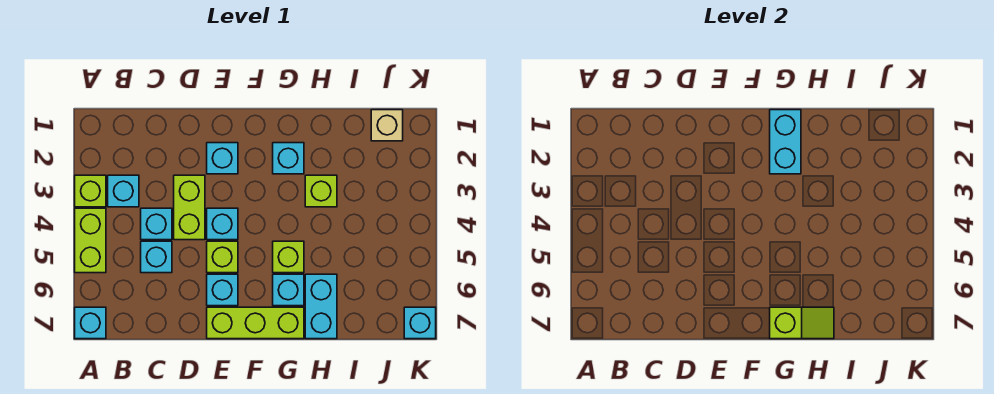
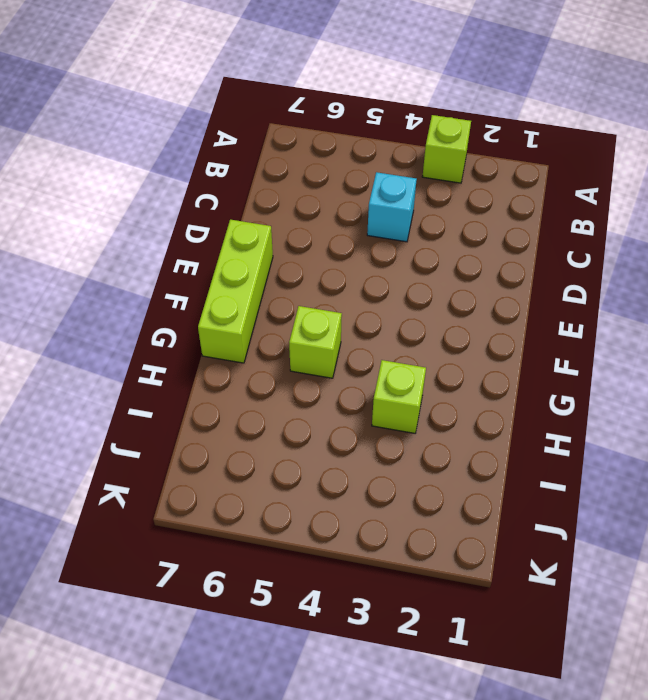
none -> lime brick A4:A5 level 1
none -> cyan brick A7 level 1
none -> cyan brick B3 level 1

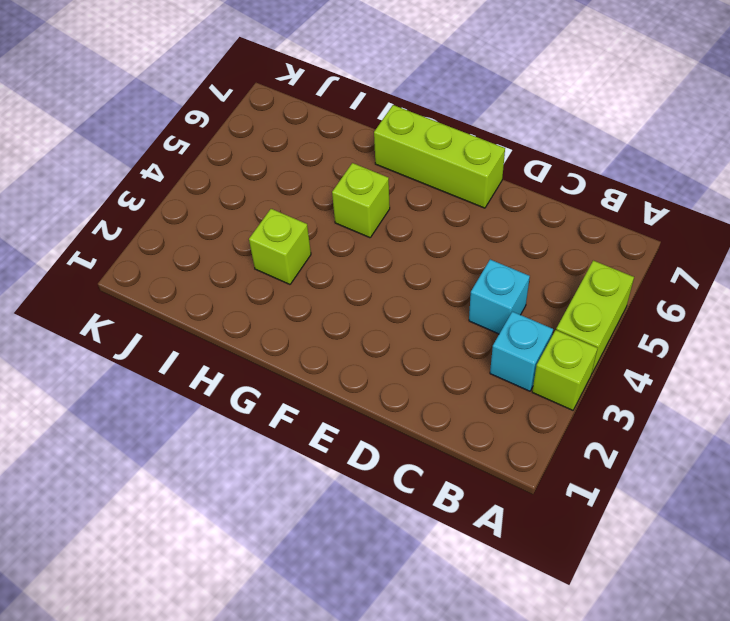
none -> cyan brick A7 level 1
none -> cyan brick C5 level 1
none -> lime brick D3:D4 level 1

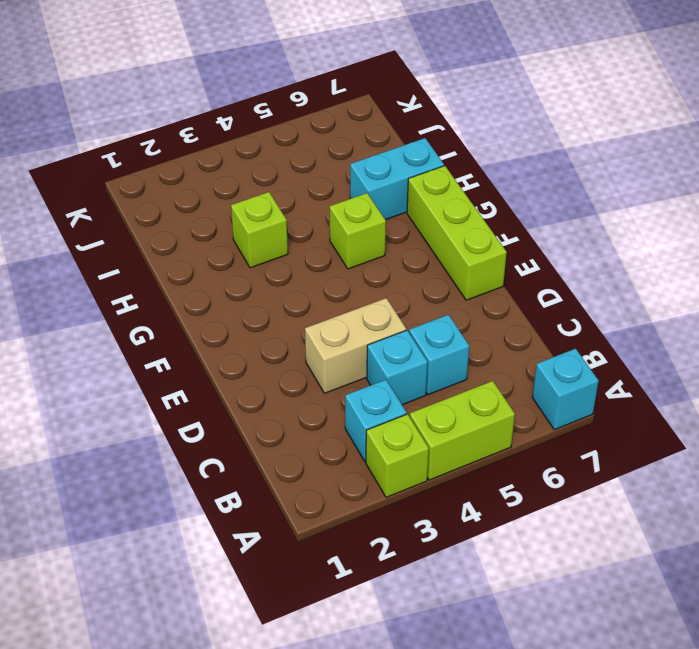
tan brick D3:D4 level 1 -> lime brick D3:D4 level 1
none -> cyan brick E2 level 1
none -> cyan brick E4 level 1
none -> lime brick E5 level 1

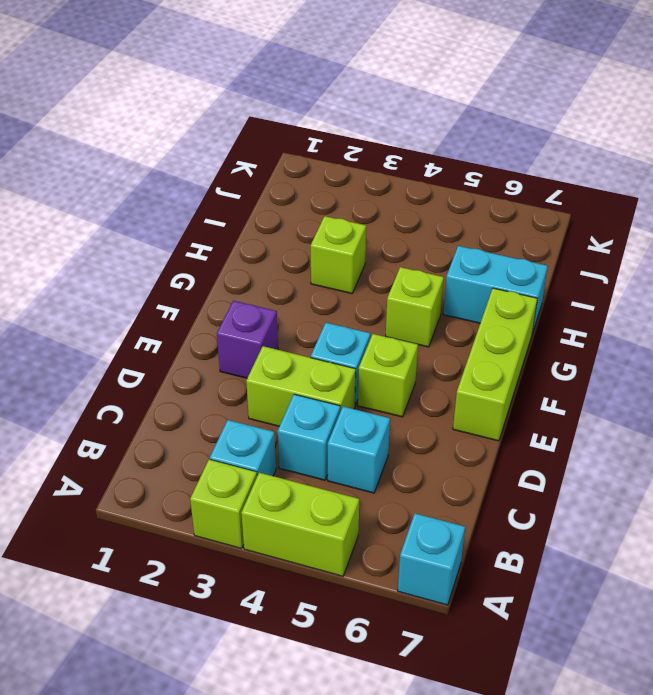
purple brick E2 level 1 -> cyan brick E2 level 1
none -> cyan brick E6 level 1
none -> cyan brick G2 level 1
none -> cyan brick G6 level 1

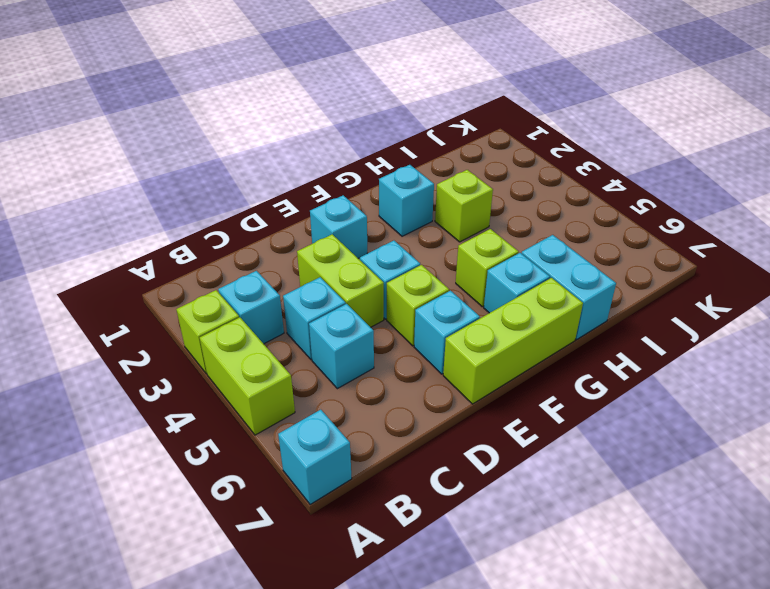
none -> tan brick J1 level 1
none -> cyan brick K7 level 1
none -> cyan brick G1:G2 level 2

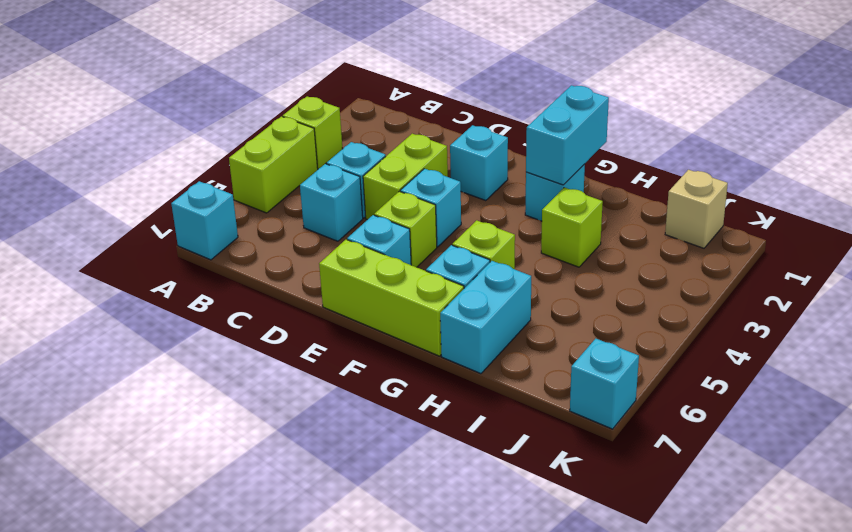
none -> cyan brick B3 level 1
none -> lime slope G7:H7 level 2 top G

